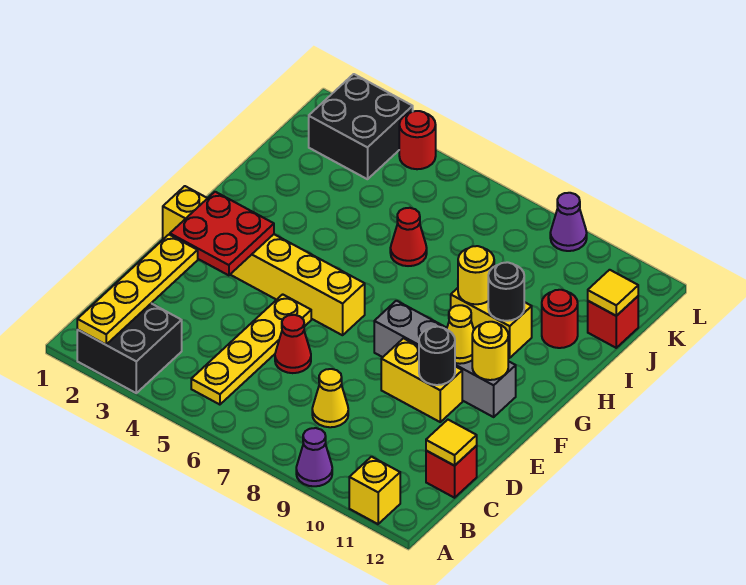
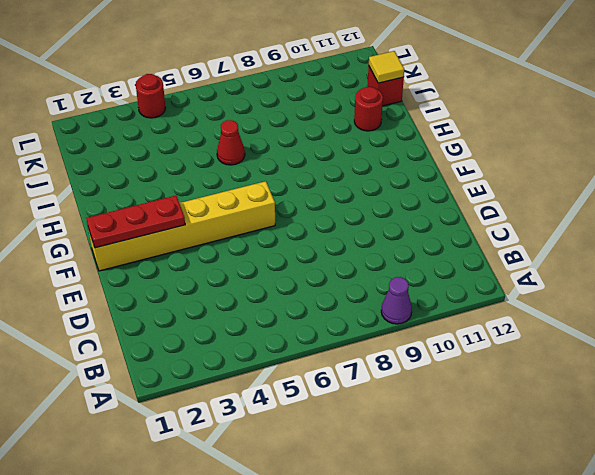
red plate F1:F3 level 2 -> red plate E2:F3 level 2
none -> black brick A2:B3 level 1
none -> yellow brick A11 level 1
none -> yellow plate B5:E5 level 1

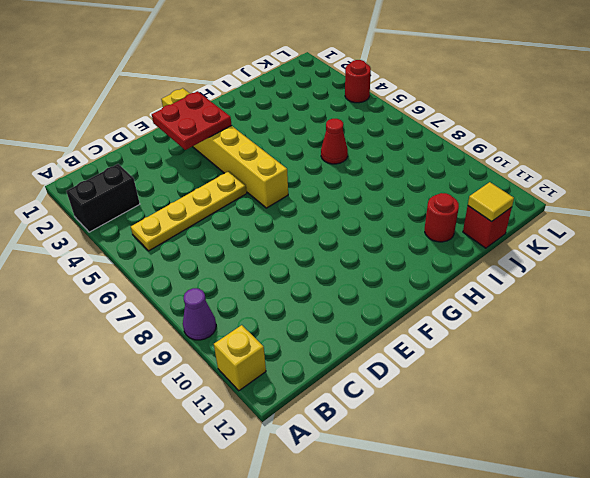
black brick A3:B3 level 1 -> black brick A2:B3 level 1
none -> yellow cone C8 level 1
none -> red brick C12 level 1
none -> red cone D6 level 1

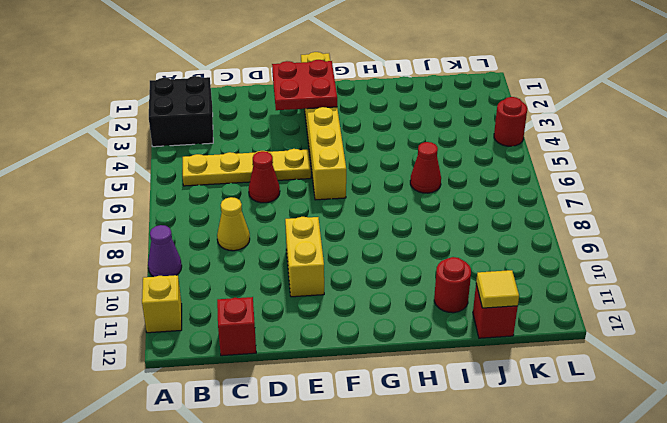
none -> grey brick F8:F11 level 1
none -> yellow brick H9:H10 level 1
none -> black brick K2:L3 level 1

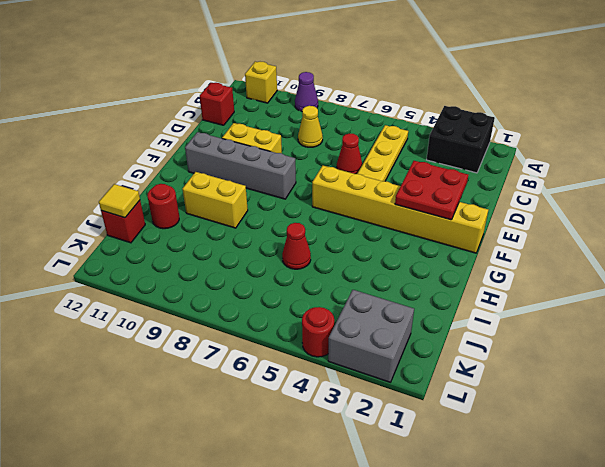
grey brick K2:L3 level 1 -> black brick K2:L3 level 1
none -> purple cone L9 level 1
none -> yellow plate A2:D2 level 2
none -> yellow tile C12 level 2

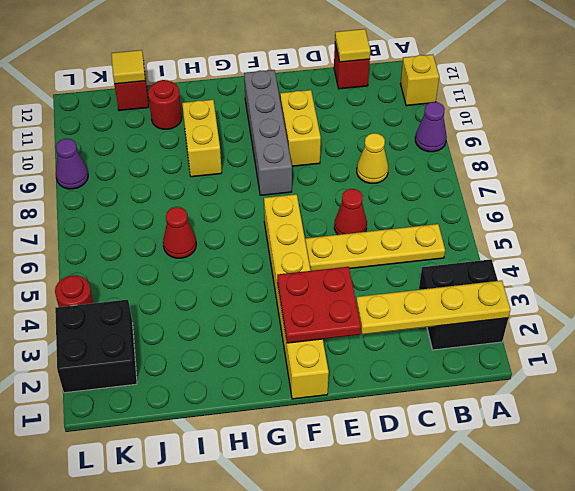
none -> black round brick E10 level 2
none -> yellow cone F10 level 2
none -> yellow round brick F11 level 2

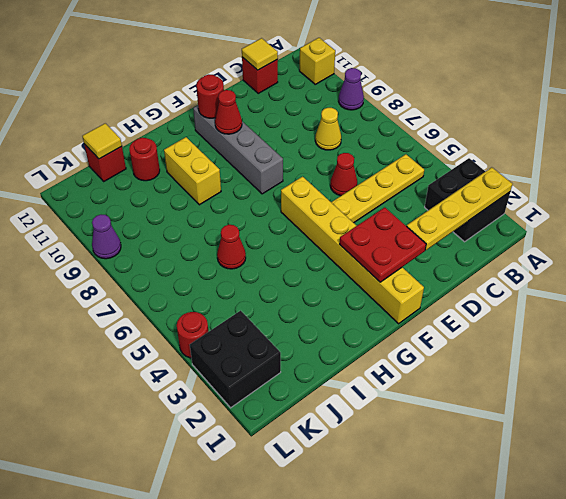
red cone F10 level 2 -> yellow cone F10 level 2
red round brick F11 level 2 -> yellow round brick F11 level 2
none -> yellow brick E9:E10 level 1
none -> black round brick E10 level 2
none -> yellow round brick H9 level 2

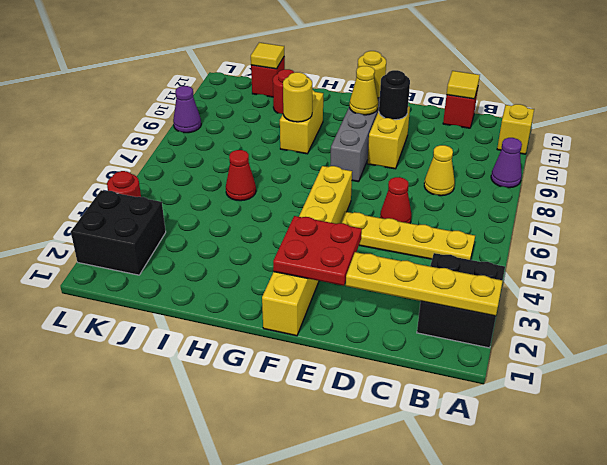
none -> black round brick H10 level 2

